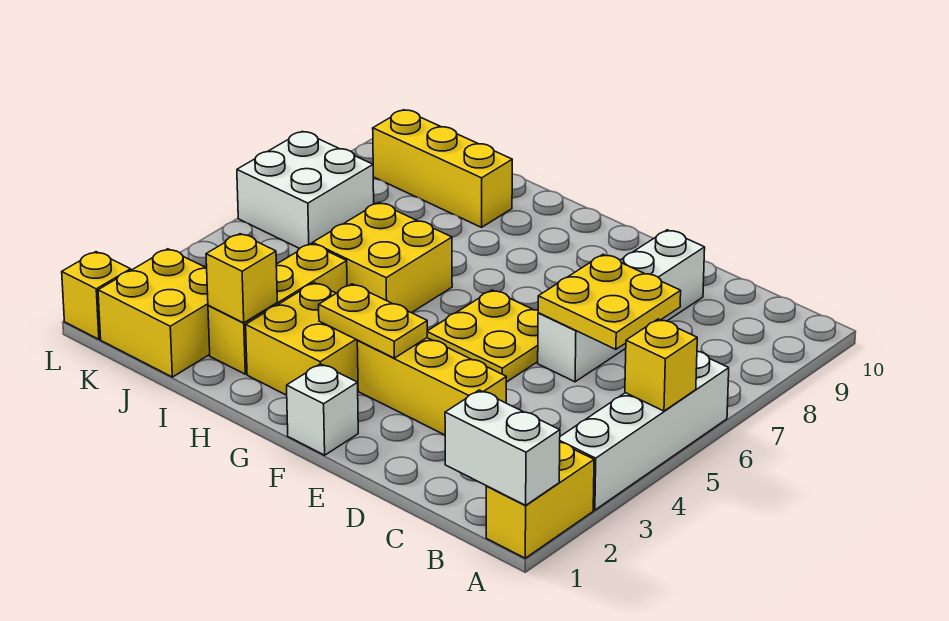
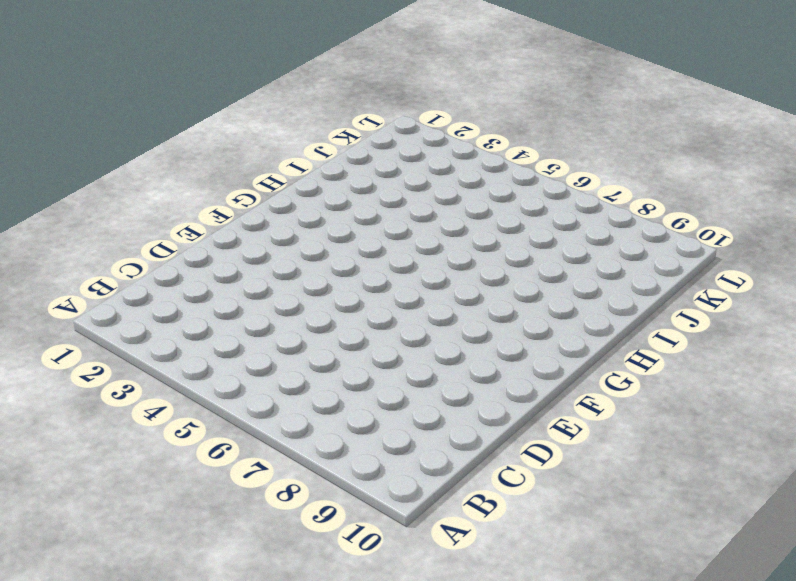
none -> yellow brick A1:A2 level 1
none -> white brick A3:A6 level 1
none -> yellow brick D3:F3 level 1

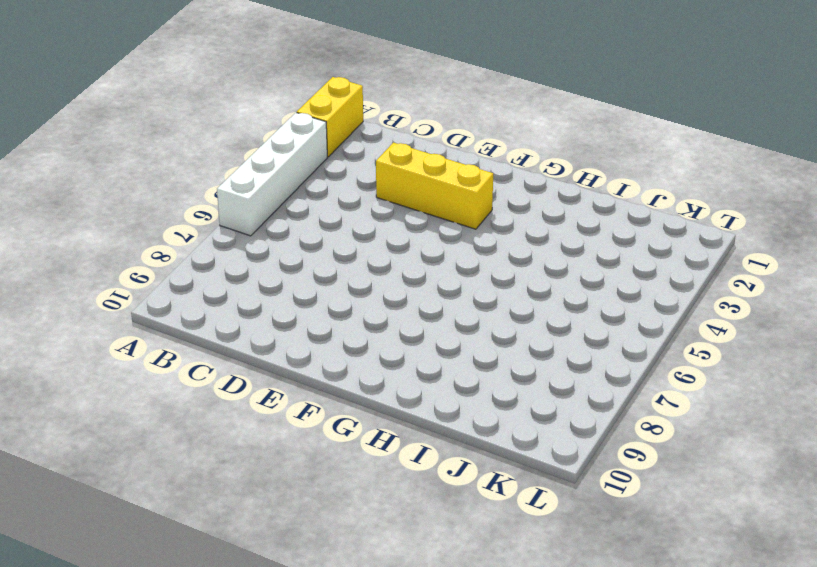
none -> white brick D6:D9 level 1
none -> yellow plate E5:F6 level 1
none -> white brick F1 level 1

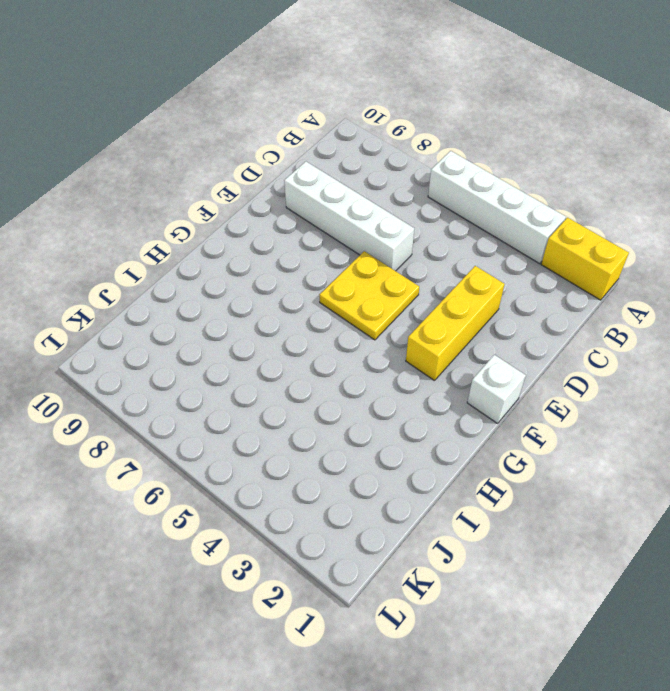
none -> yellow brick G2:H3 level 1
none -> yellow brick H5:I6 level 1
none -> yellow brick I2:I4 level 1

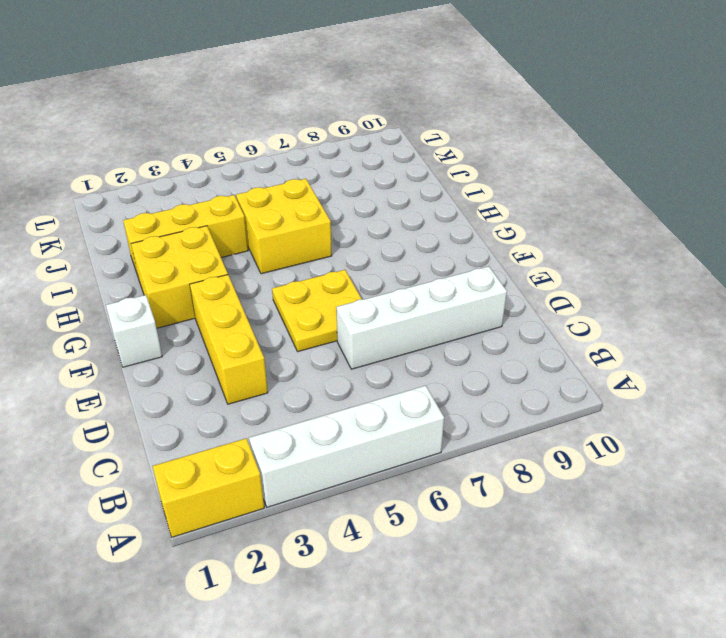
none -> yellow brick I9:K9 level 1
none -> yellow brick J1:K2 level 1
none -> white brick K6:L7 level 1

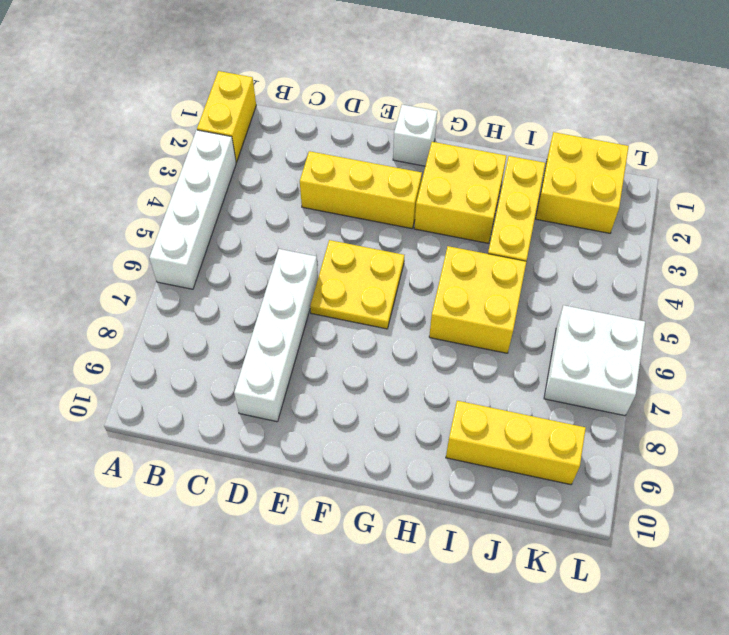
none -> yellow brick L1 level 1
none -> white brick A1:B1 level 2
none -> yellow brick A5 level 2

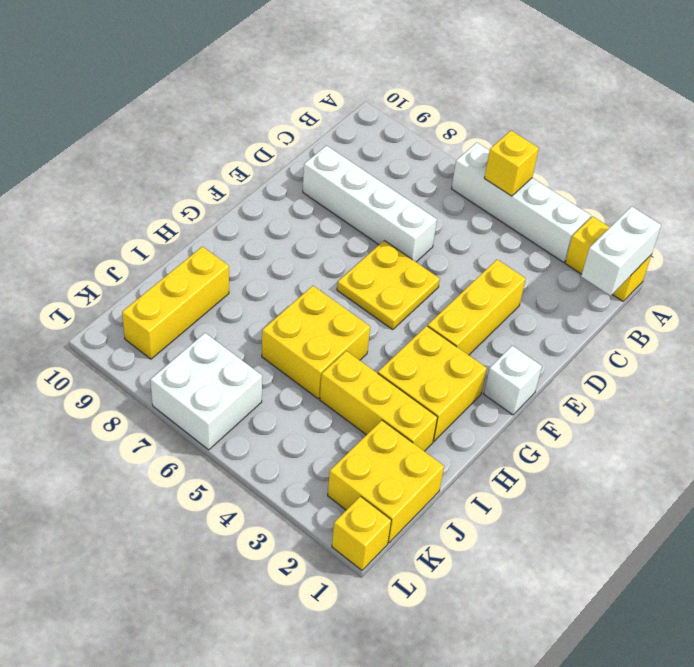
none -> yellow plate C6:D7 level 2
none -> yellow plate F3:G3 level 2
none -> yellow brick I2 level 2

